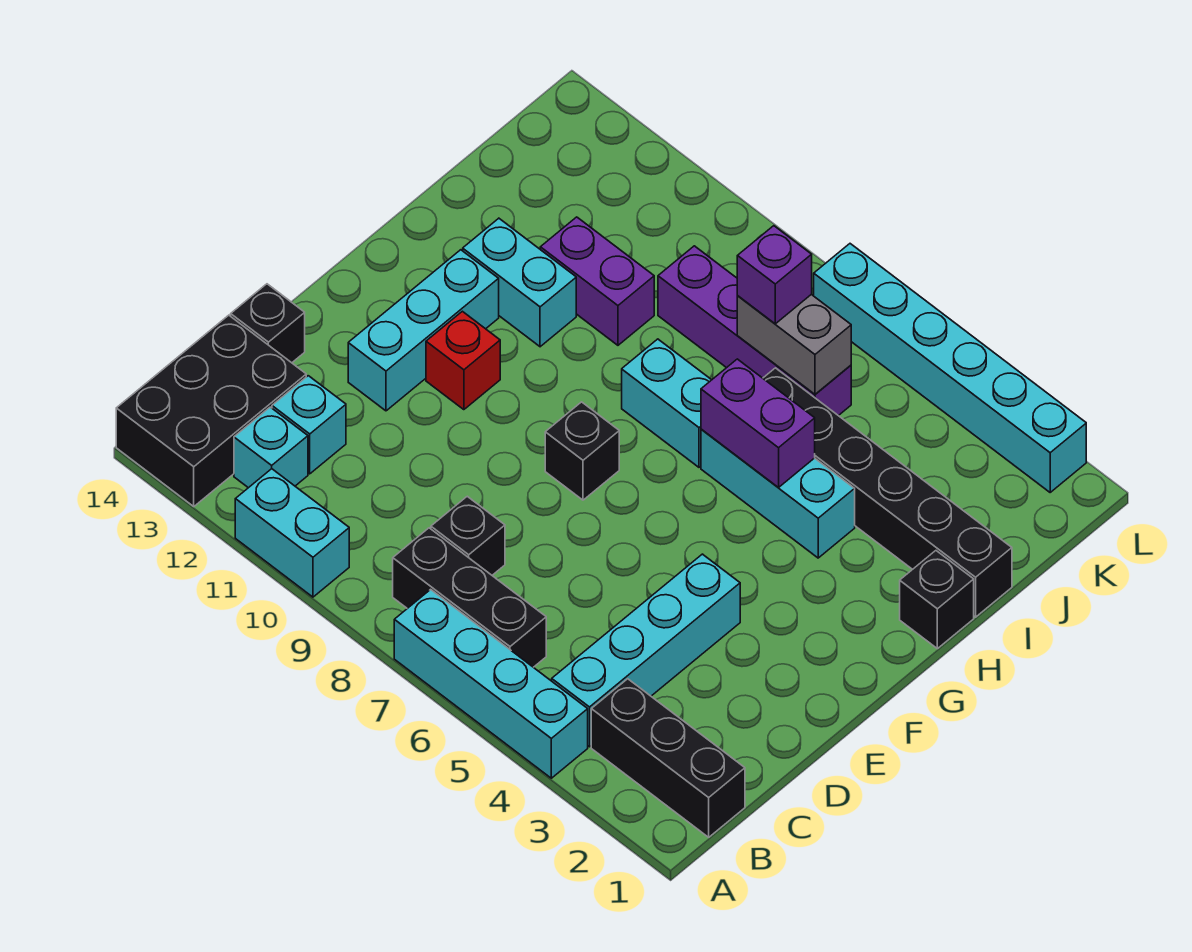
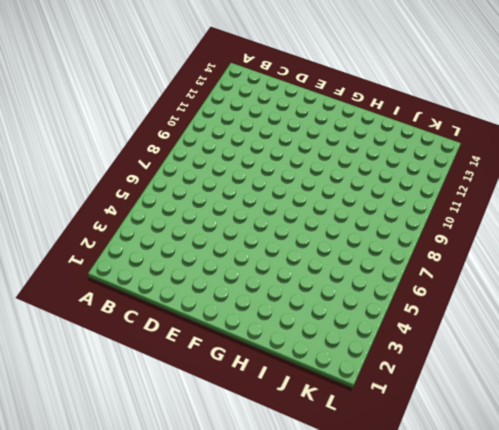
none -> cyan brick A4:A7 level 1
none -> cyan brick A10:A11 level 1
none -> black brick A13:C14 level 1

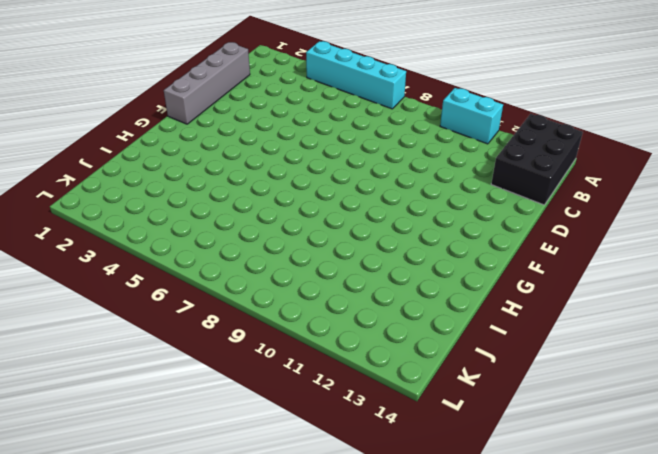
grey brick C1:F1 level 1 -> none
none -> black brick B1:B3 level 1
none -> cyan brick B4:E4 level 1
none -> black brick B6:B8 level 1

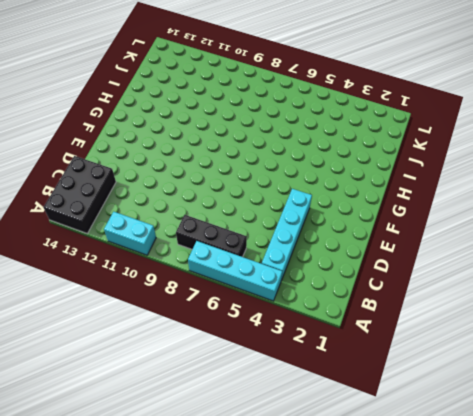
none -> black brick B1:B3 level 1
none -> cyan brick B12 level 1
none -> black brick C8 level 1

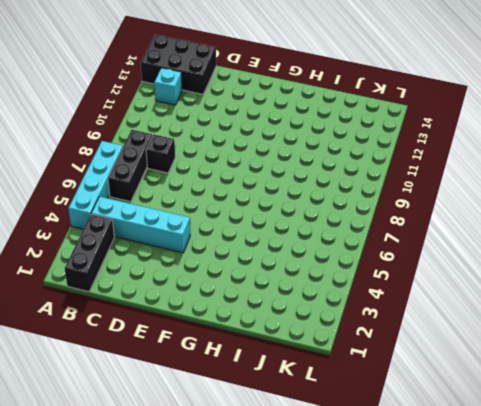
none -> cyan brick A10:A11 level 1
none -> cyan brick C12 level 1
none -> black brick D14 level 1

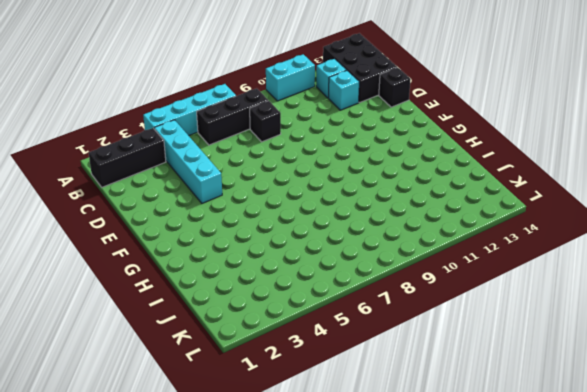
none -> cyan brick E12:G12 level 1
none -> black brick F8 level 1
none -> red brick F11 level 1

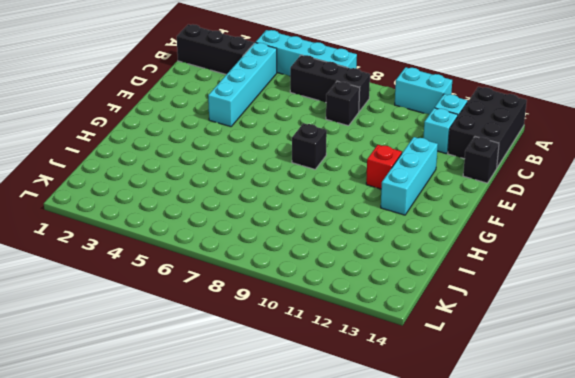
none -> black brick H1 level 1
none -> cyan brick H4:H6 level 1
none -> cyan brick H7:H8 level 1

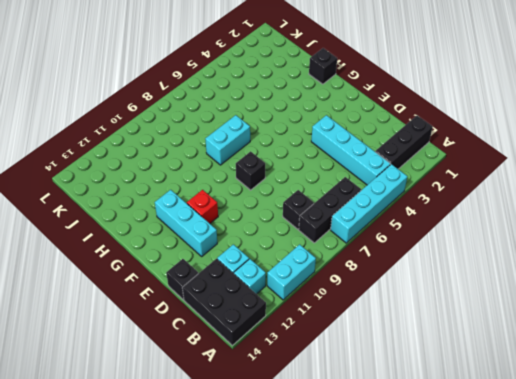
none -> cyan brick H4:H6 level 1
none -> cyan brick H11:H12 level 1
none -> black brick I1:I6 level 1

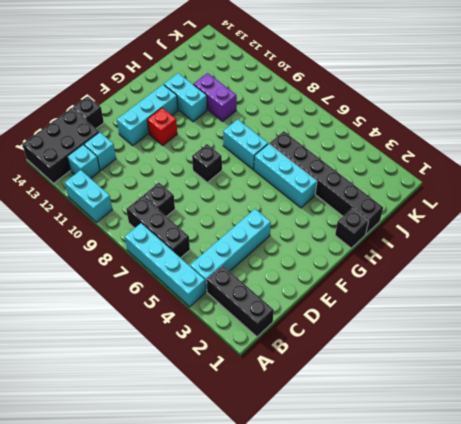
none -> purple brick J6:J9 level 1
none -> cyan brick L2:L7 level 1
none -> purple brick H5:H6 level 2

